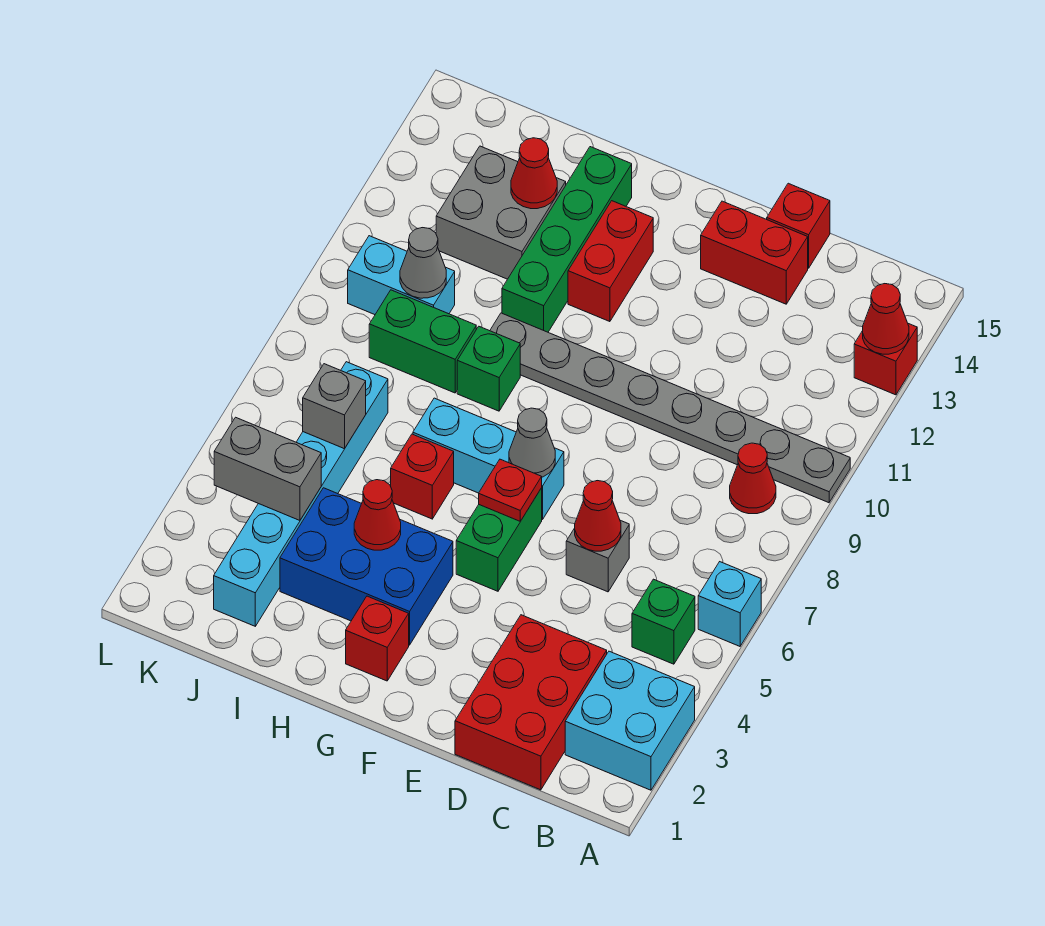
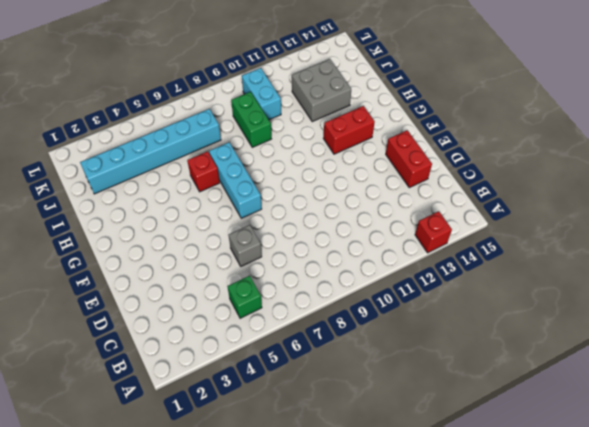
none -> cyan brick A2:B3 level 1
none -> cyan brick A6 level 1
none -> grey plate A10:H10 level 1
none -> red cone B9 level 1

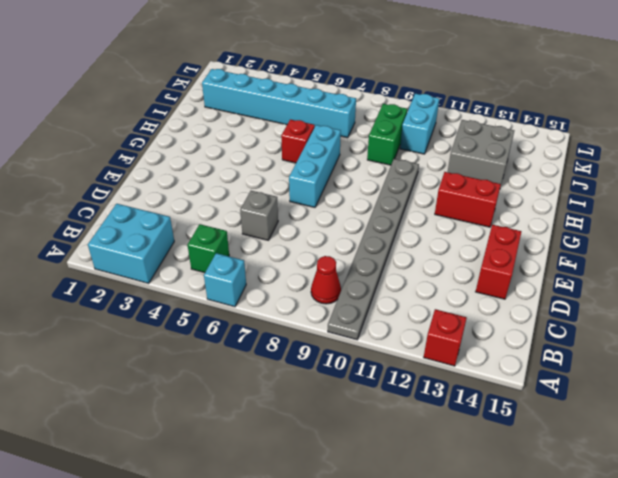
none -> red brick C1:D3 level 1
none -> red brick D15 level 1
none -> green brick F5:F6 level 1
none -> red brick G2 level 1

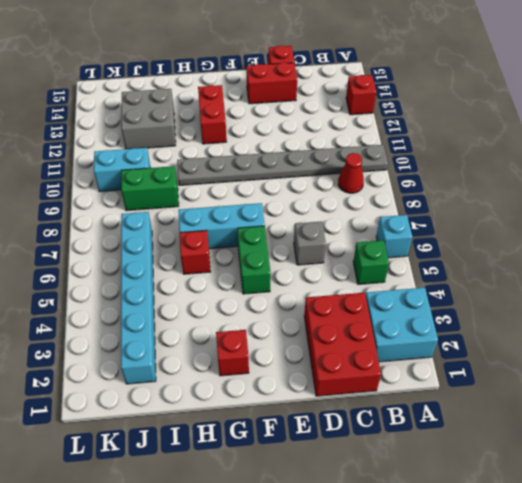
none -> blue brick G3:I4 level 1
none -> green brick H9 level 1
none -> green brick H11:H14 level 1
none -> red cone A13 level 2

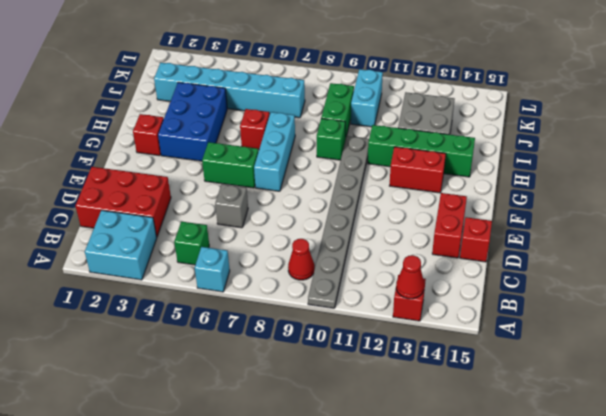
none -> red cone D6 level 2
none -> red plate F6 level 2
none -> grey cone F7 level 2
none -> red cone H4 level 2

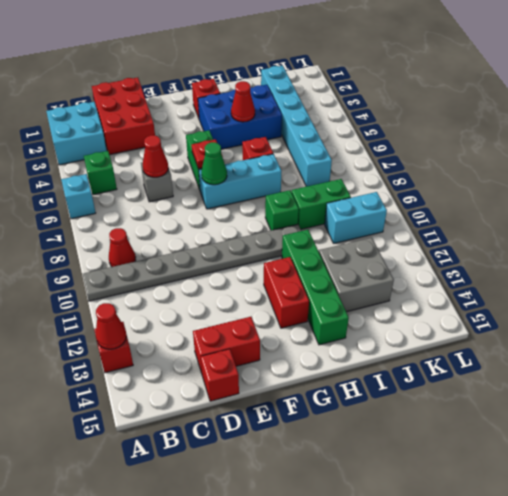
green cone F7 level 2 -> grey cone F7 level 2
none -> red cone I13 level 2
none -> grey brick J4:K4 level 2
none -> grey brick J6 level 2
none -> grey cone J10 level 2

